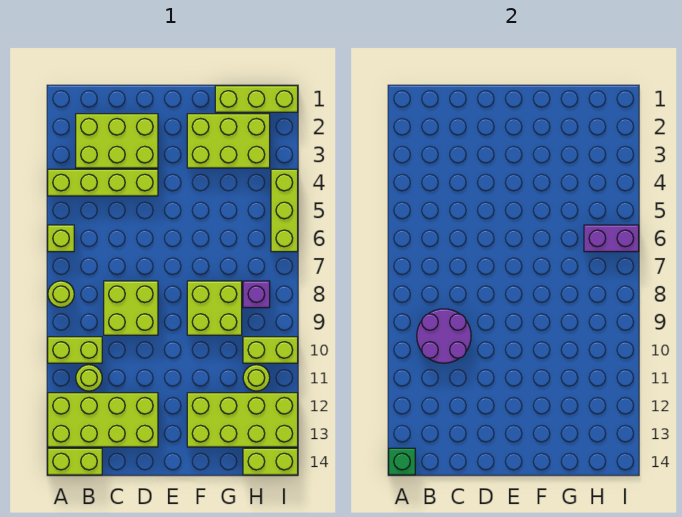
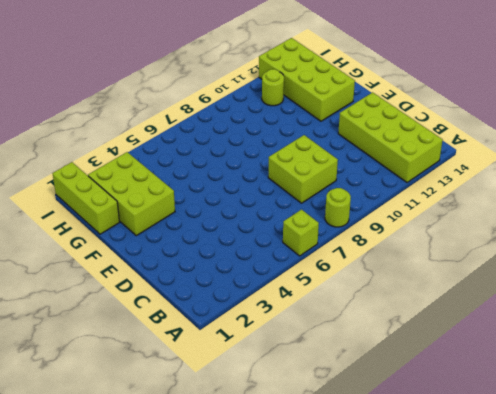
none -> lime brick A4:D4 level 1
none -> lime brick A10:B10 level 1
none -> lime brick A14:B14 level 1

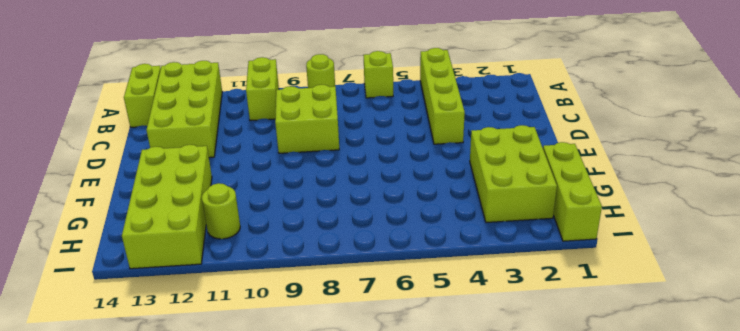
none -> lime brick B2:D3 level 1
none -> lime round brick B11 level 1
none -> lime brick F8:G9 level 1

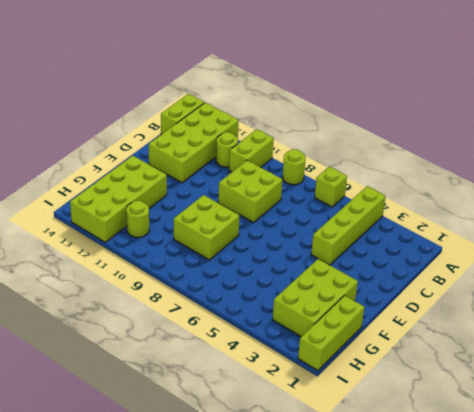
none -> lime brick B2:D3 level 1
none -> purple brick H8 level 1
none -> lime brick H10:I10 level 1

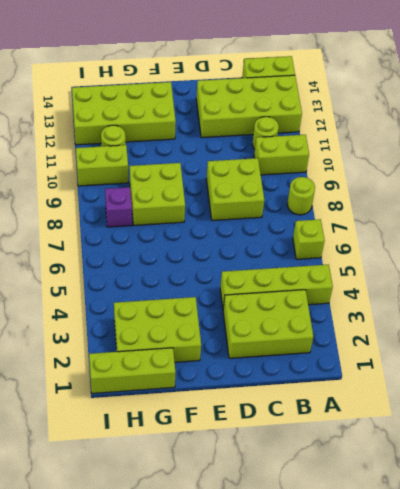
none -> lime brick H14:I14 level 1
none -> lime brick I4:I6 level 1
none -> green brick A14 level 2

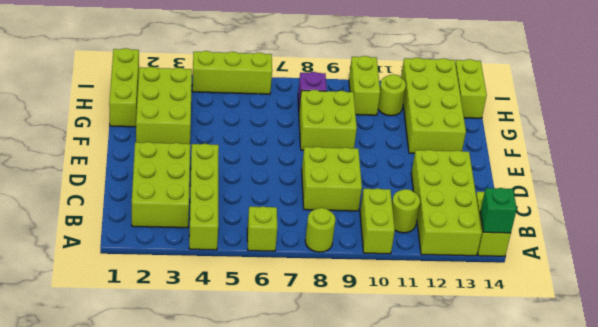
none -> purple round brick B9:C10 level 2
none -> purple brick H6:I6 level 2

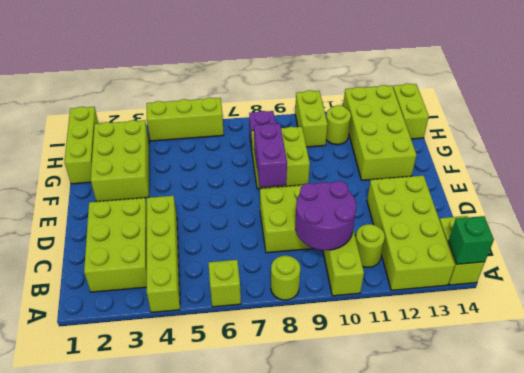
purple brick E8:F8 level 2 -> purple brick H6:I6 level 2

